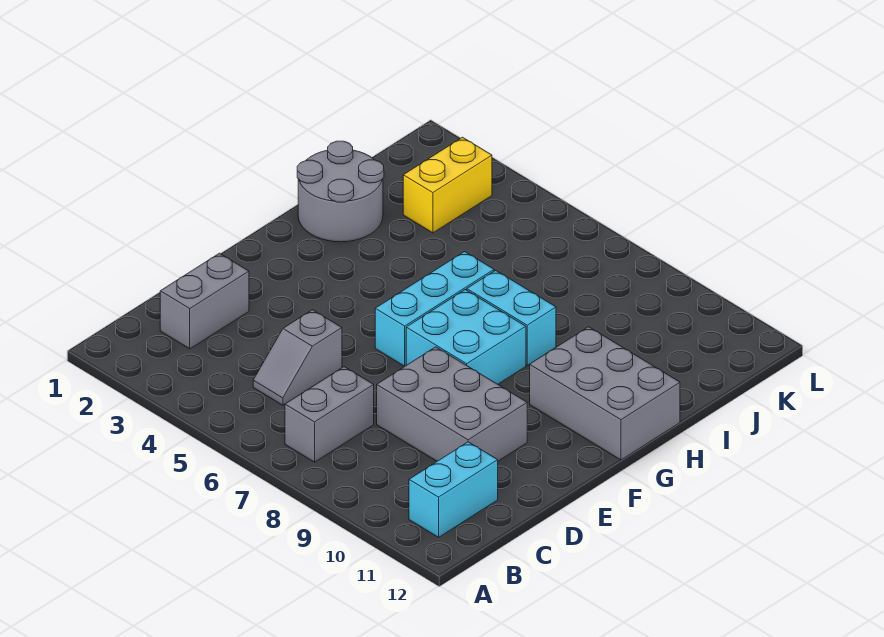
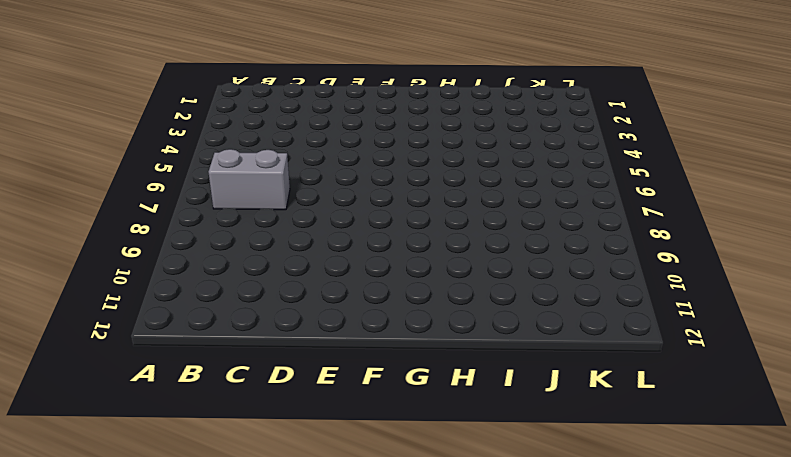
none -> cyan brick B11:C11 level 1
none -> grey brick C2:D2 level 1

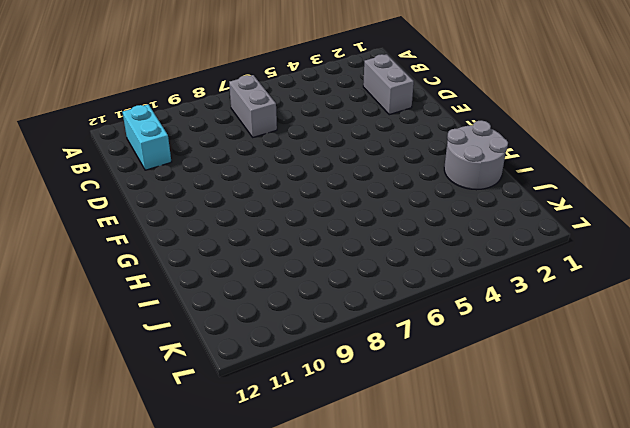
none -> grey slope C5:D5 level 1 top D
none -> grey brick D8:E10 level 1

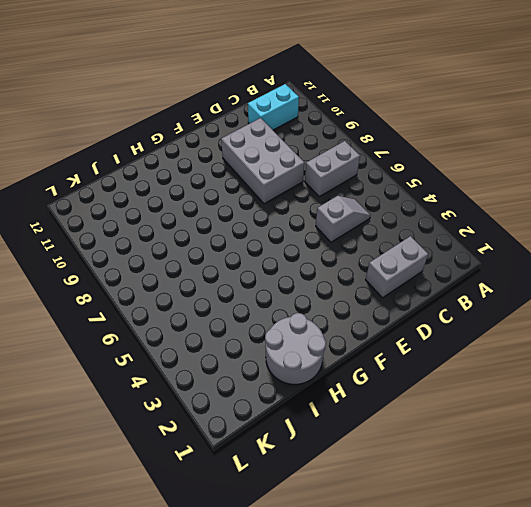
none -> cyan brick F6:H6 level 1
none -> cyan brick F7:G8 level 1

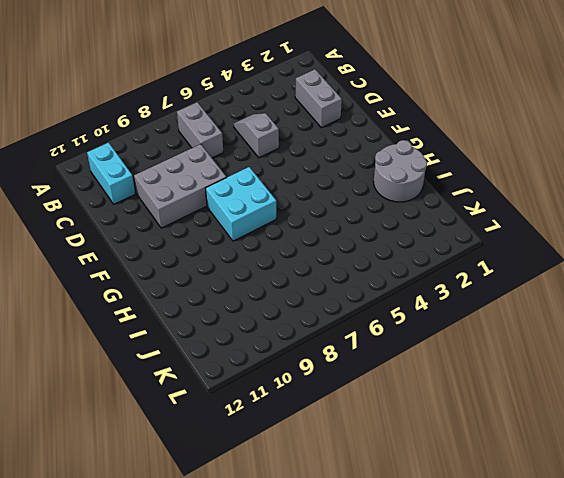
none -> cyan brick F6:H6 level 1
none -> grey brick G10:H12 level 1

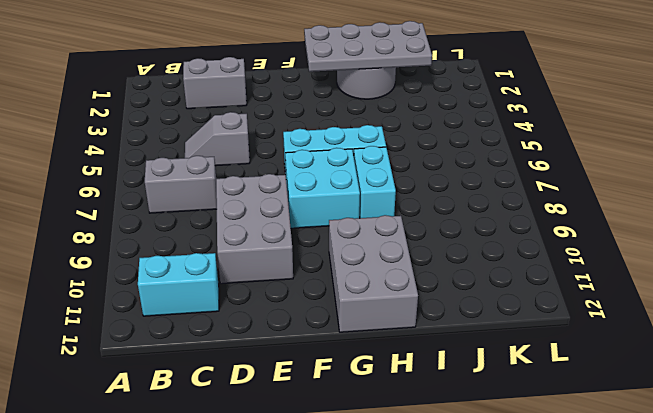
grey plate G1:J2 level 2 -> none
none -> yellow brick J3:K3 level 1

